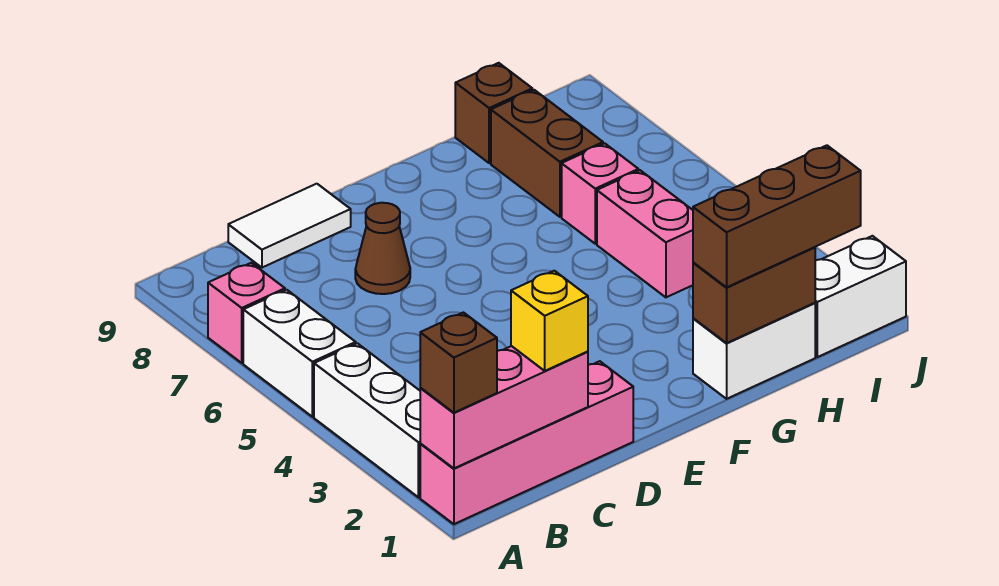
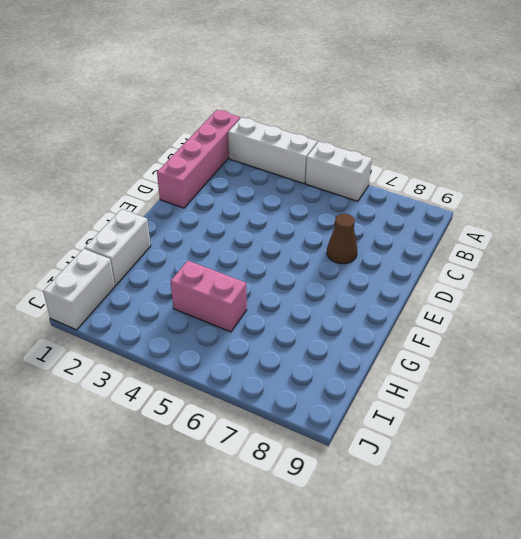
none -> pink brick A7 level 1
none -> white tile C9:D9 level 1
none -> pink brick H6 level 1

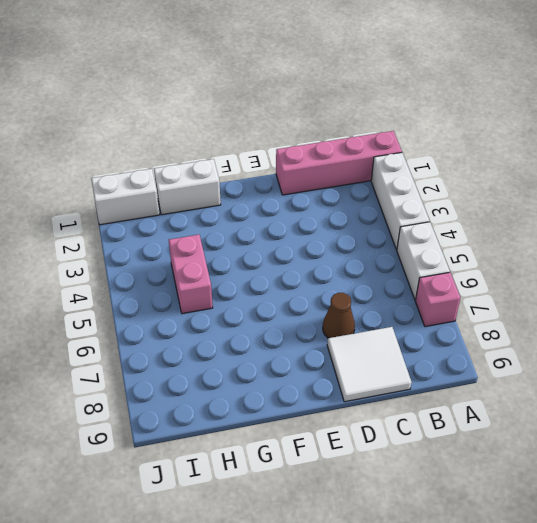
white tile C8:D9 level 1 -> white tile C9:D9 level 1
none -> pink brick H6 level 1
none -> brown brick H7:H8 level 1
none -> brown brick H9 level 1

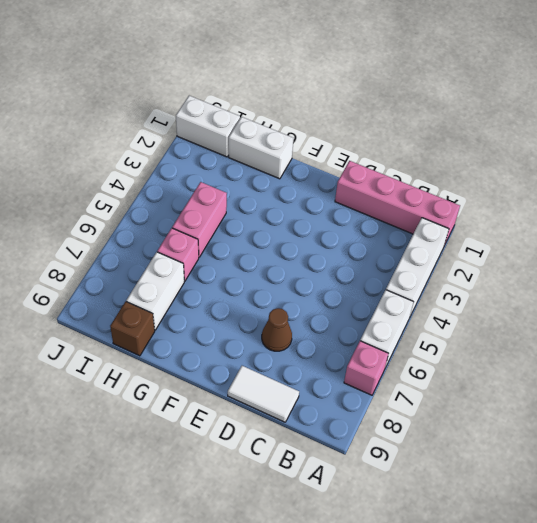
white brick H7:H8 level 1 -> brown brick H7:H8 level 1
none -> pink brick A1:C1 level 2
none -> brown brick G1:H1 level 2
none -> brown brick A1 level 3

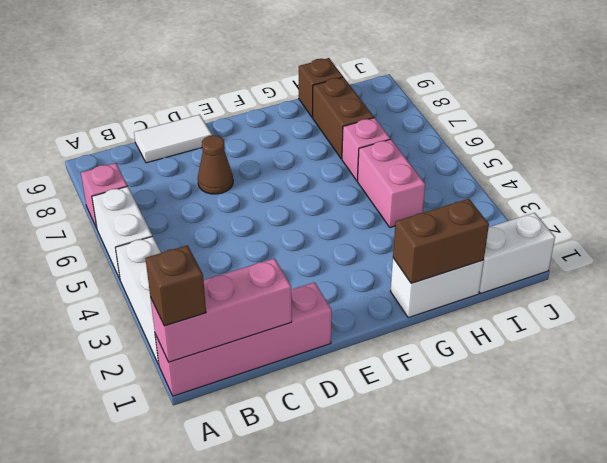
none -> yellow brick C1 level 3
none -> brown brick G1:I1 level 3

